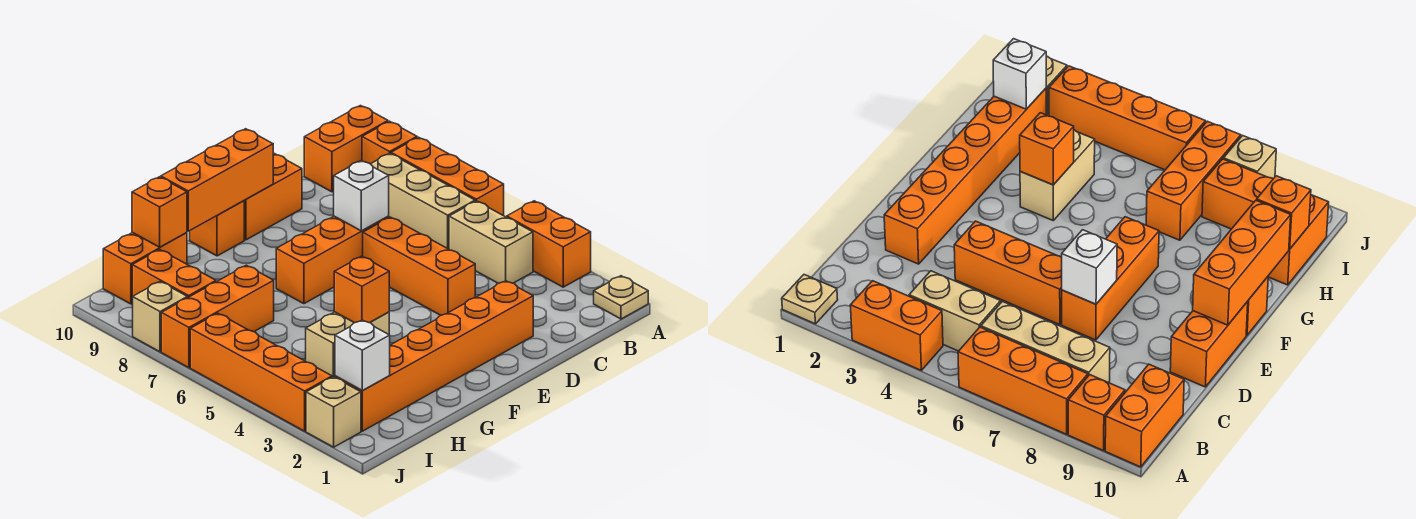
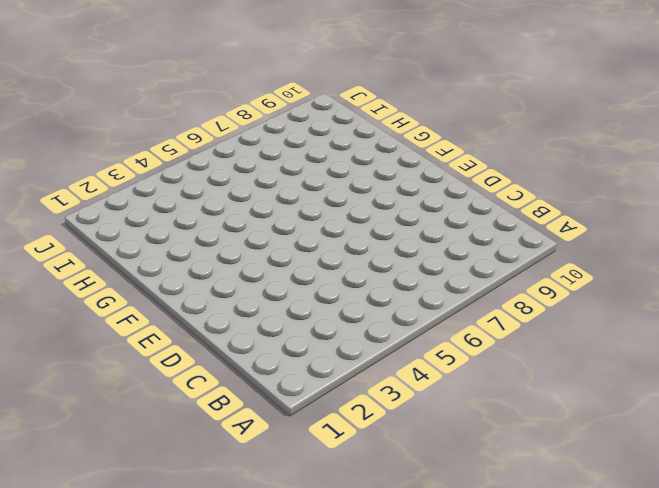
none -> tan plate A1 level 1
none -> orange brick A3:A4 level 1
none -> orange brick A6:A8 level 1

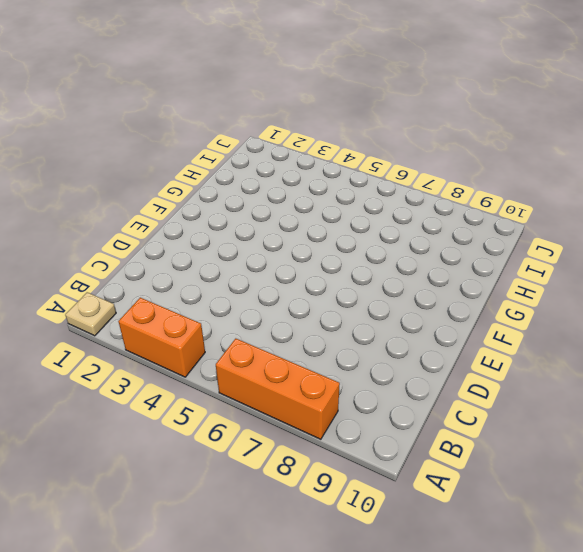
none -> orange brick A9 level 1
none -> orange brick A10:B10 level 1
none -> tan brick B4:B5 level 1

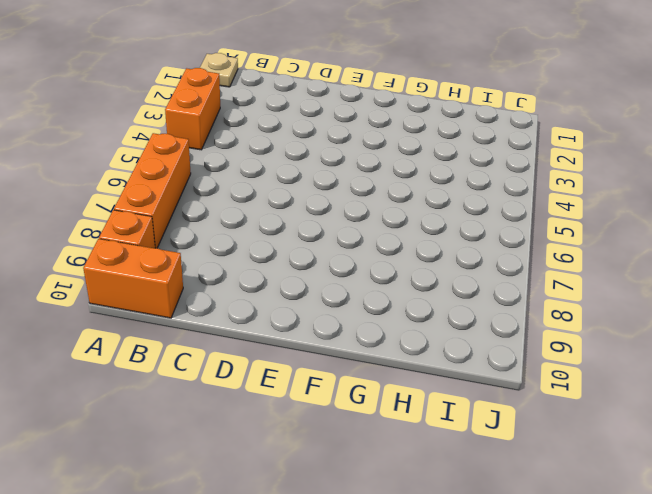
none -> tan brick B4:B5 level 1
none -> tan brick B6:B8 level 1
none -> orange brick D2:I2 level 1

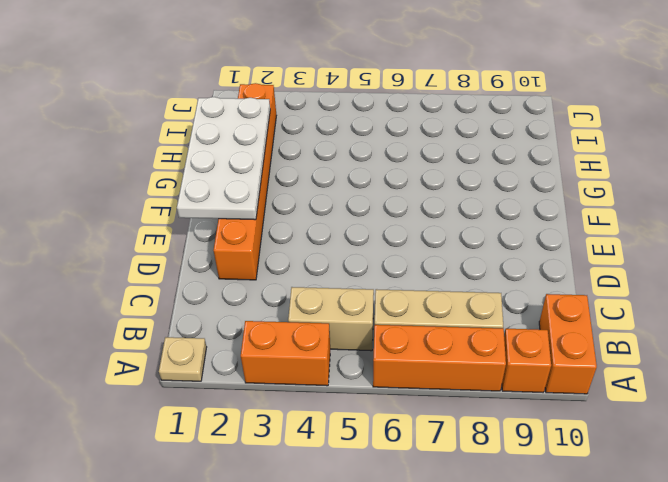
white plate E1:H2 level 2 -> none
none -> orange brick D4:D6 level 1
none -> orange brick D7:F7 level 1
none -> orange brick D10:E10 level 1

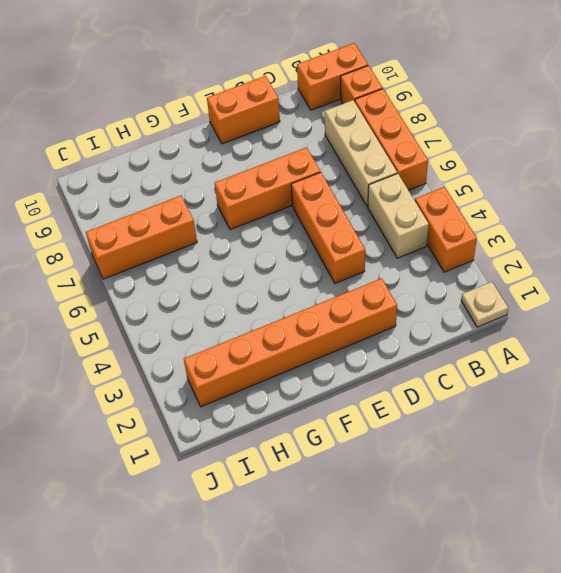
none -> orange brick F10 level 1
none -> tan brick G4:H4 level 1
none -> orange brick H10:I10 level 1

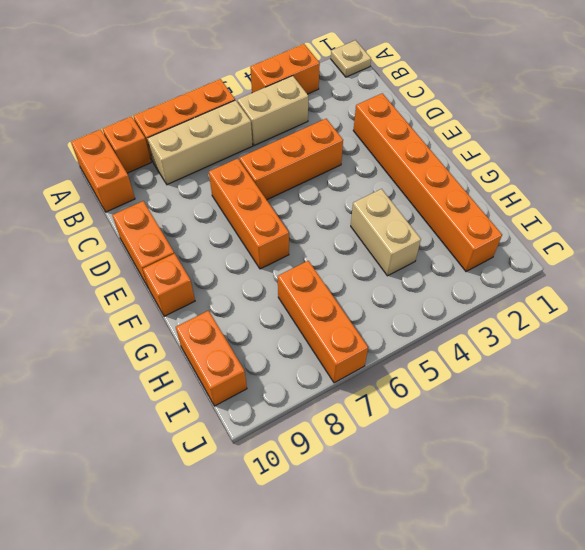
none -> orange brick I8:I9 level 1
none -> tan brick J2 level 1
none -> orange brick J3:J6 level 1

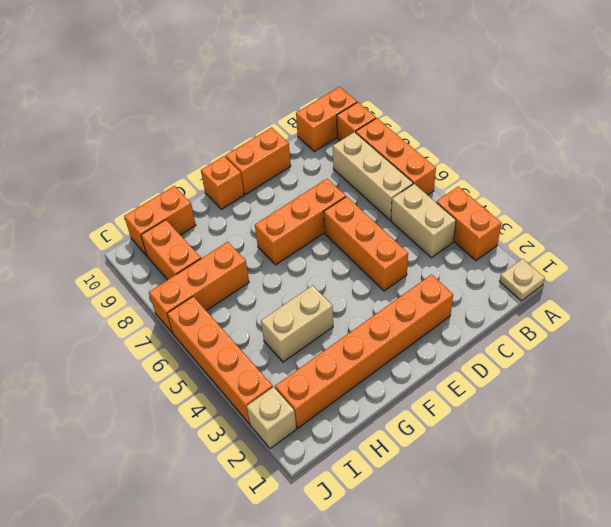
none -> tan brick J8 level 1
none -> white brick D7 level 2
none -> orange brick E10:G10 level 2

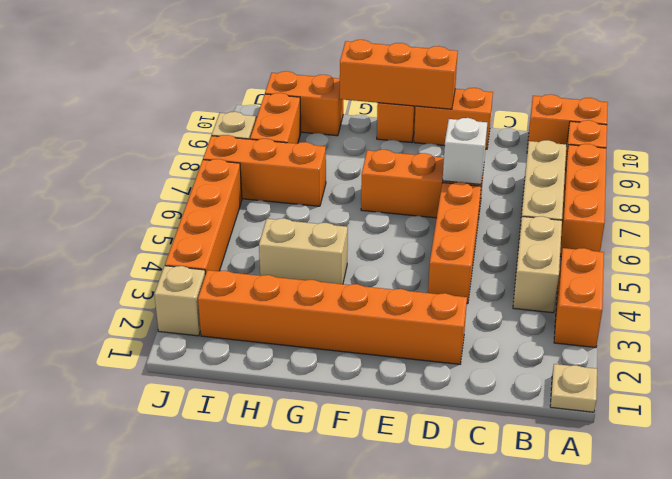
none -> orange brick G4 level 2
none -> orange brick H10 level 2
none -> white brick I2 level 2

